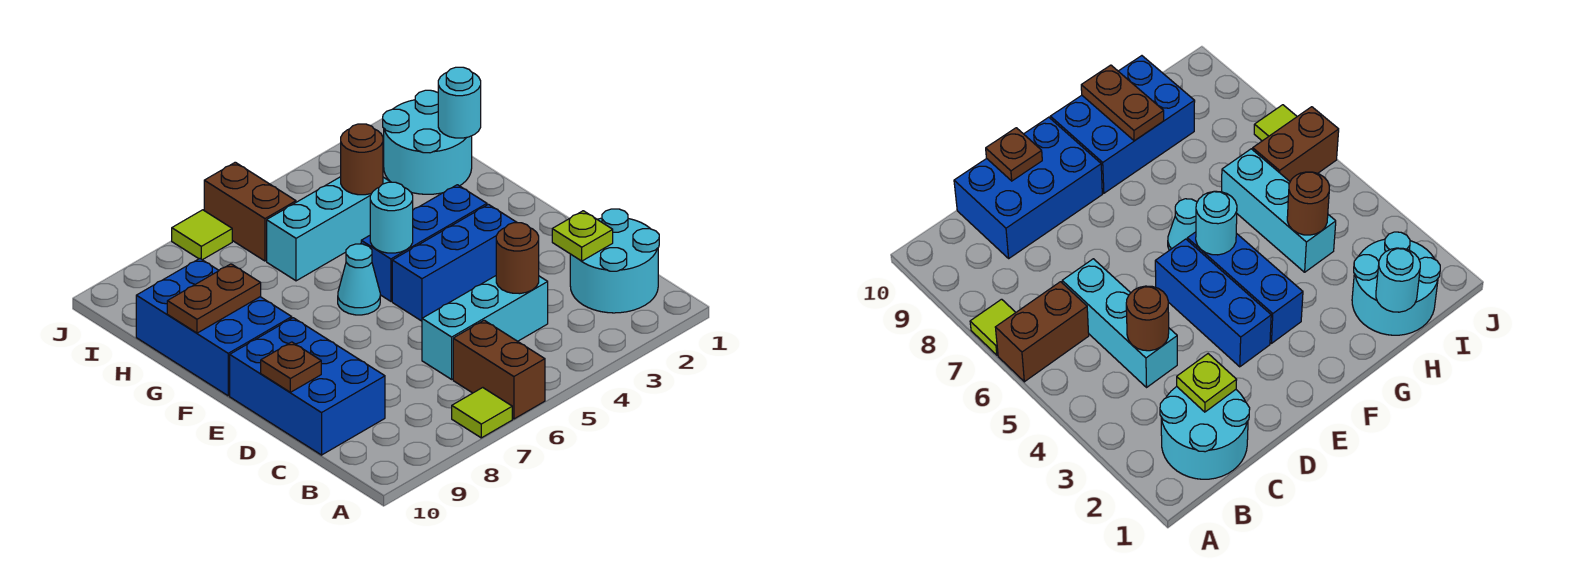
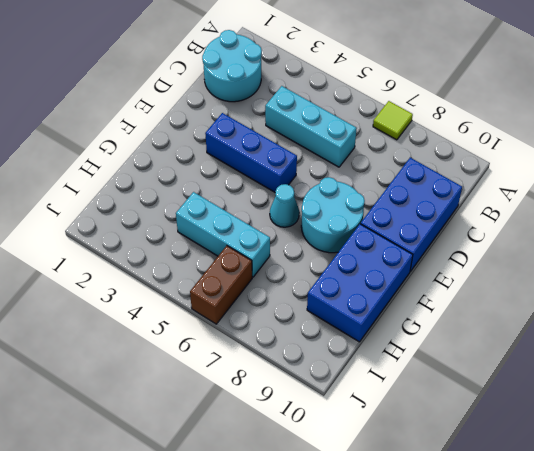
cyan round brick E7:F8 level 1 -> cyan round brick H1:I2 level 1
none -> brown brick A6:B6 level 1
none -> blue brick F3:F5 level 1
none -> lime tile J7 level 1

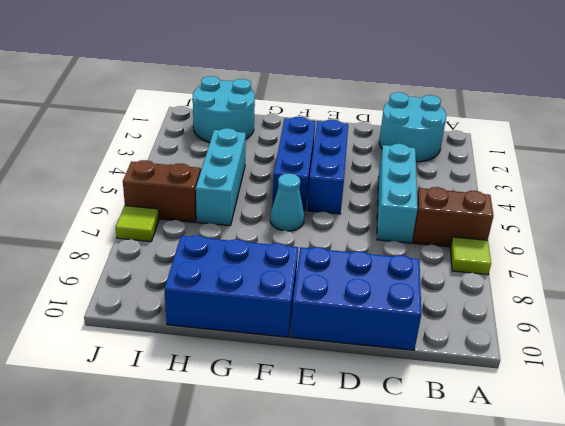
none -> lime plate C2 level 2
none -> brown round brick C4 level 2
none -> brown plate D10 level 2

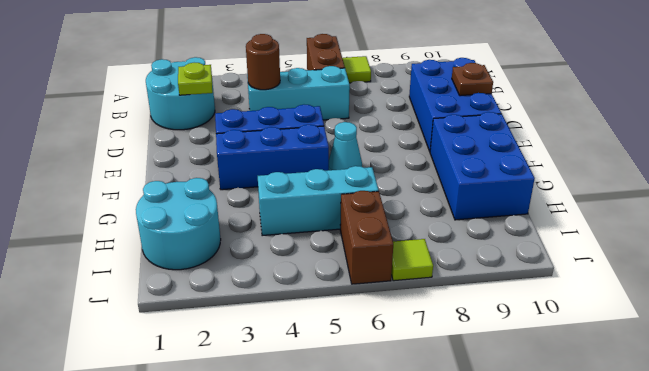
none -> cyan round brick F5 level 2
none -> brown plate G9:G10 level 2
none -> cyan round brick H1 level 2

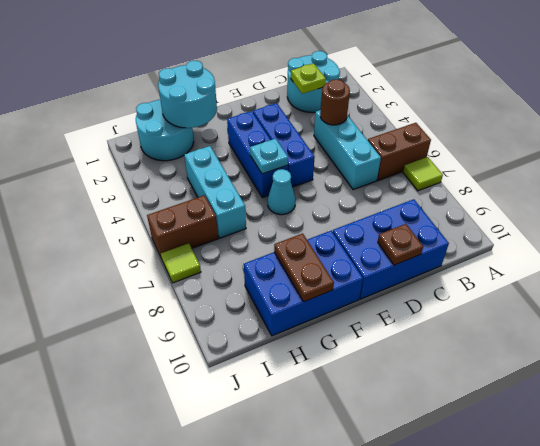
cyan plate F5 level 2 -> cyan round brick F5 level 2
cyan round brick G1:H2 level 2 -> cyan round brick H1 level 2
none -> brown round brick H4 level 2

